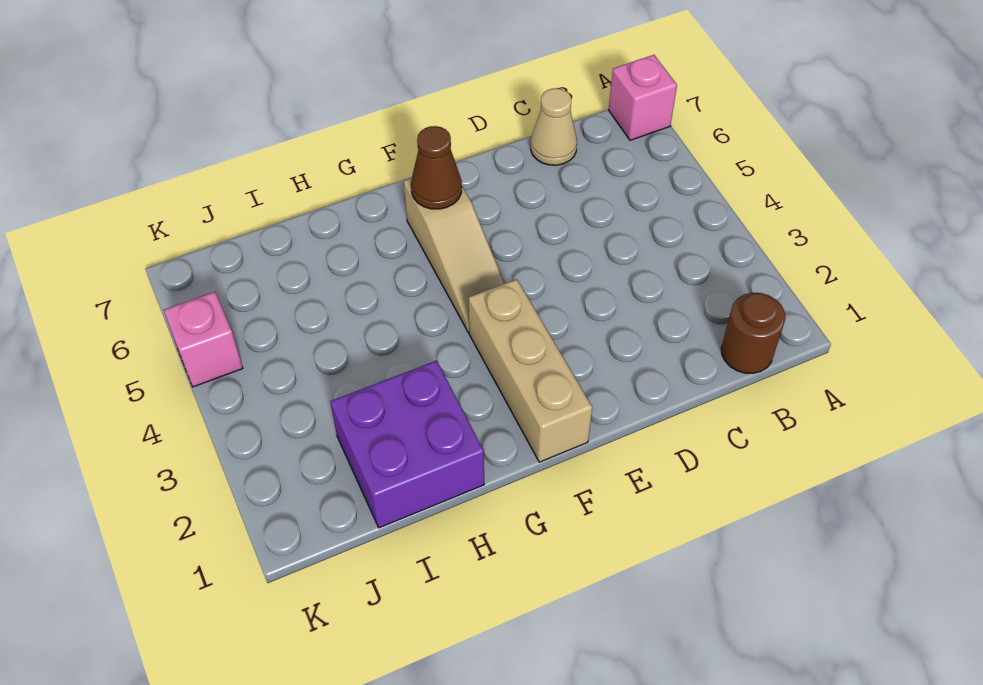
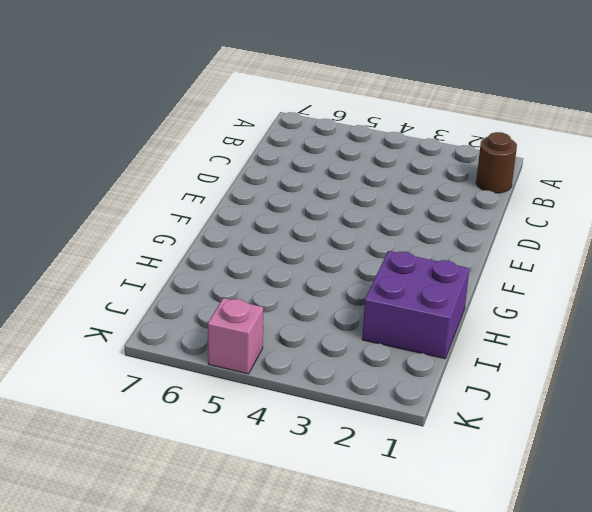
none -> pink brick A7 level 1
none -> tan cone C7 level 1

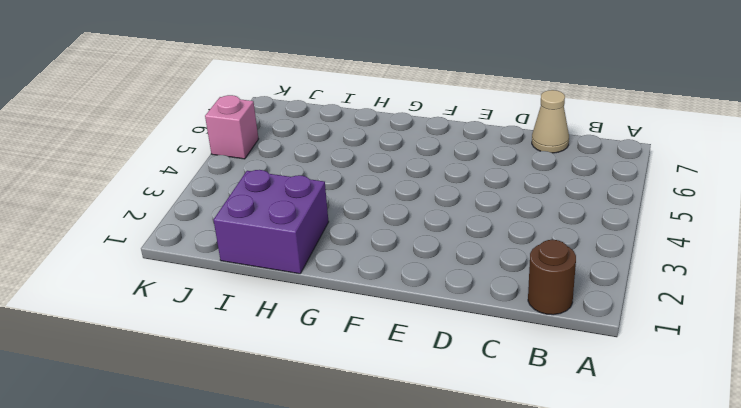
none -> pink brick A7 level 1
none -> tan brick F1:F3 level 1

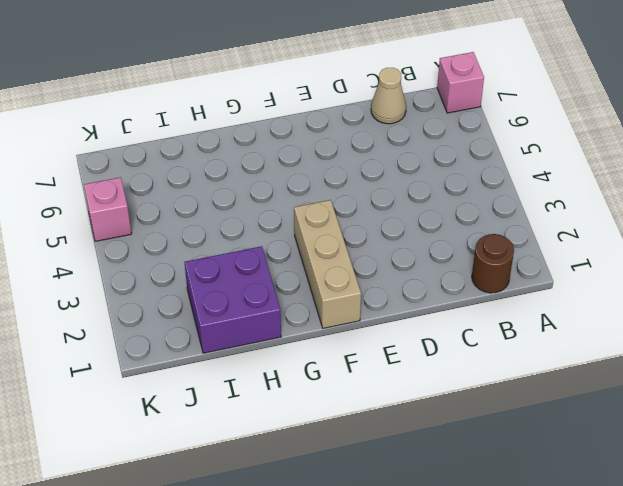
none -> tan slope F4:F6 level 1 top 6
none -> brown cone F6 level 2

